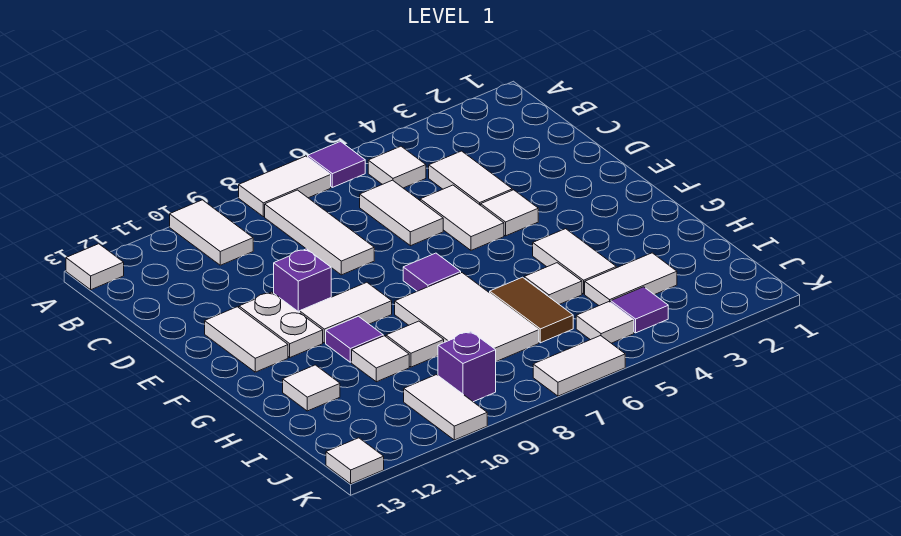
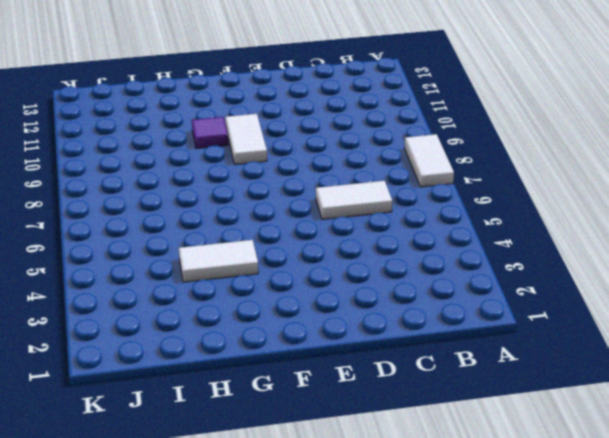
none -> purple tile A6 level 1
none -> white tile A10:B10 level 1
none -> white tile A13 level 1
none -> white tile B5 level 1

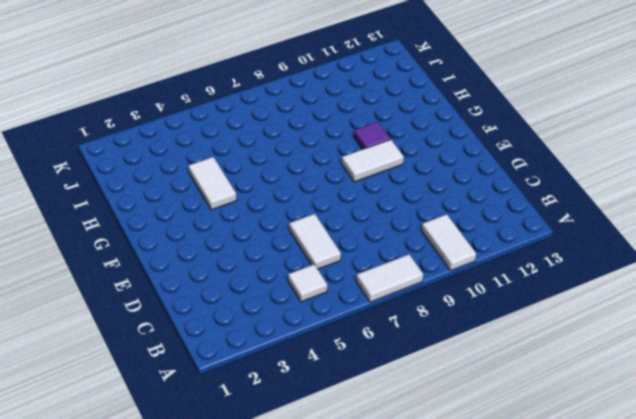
none -> purple tile A6 level 1
none -> white tile A13 level 1
none -> white tile B8:D8 level 1
none -> white tile C4:D4 level 1

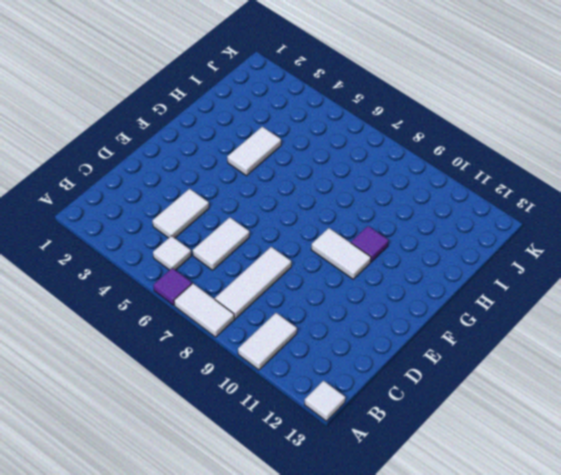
none -> white tile D5:E5 level 1
none -> white tile E4 level 1
none -> purple brick E10 level 1
none -> white plate E11:F11 level 1

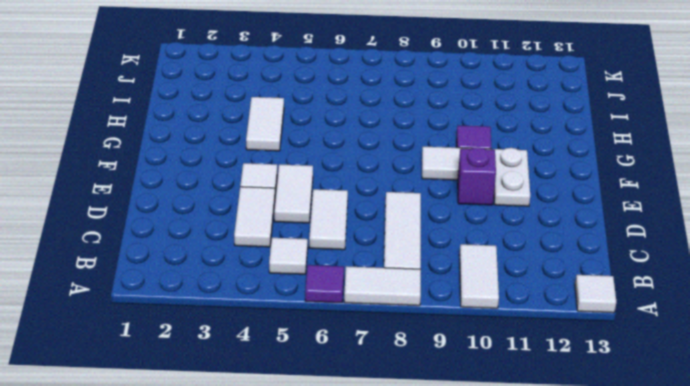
none -> white tile E12:F12 level 1
none -> purple tile F7 level 1
none -> white tile G7:I8 level 1
none -> white tile H5 level 1

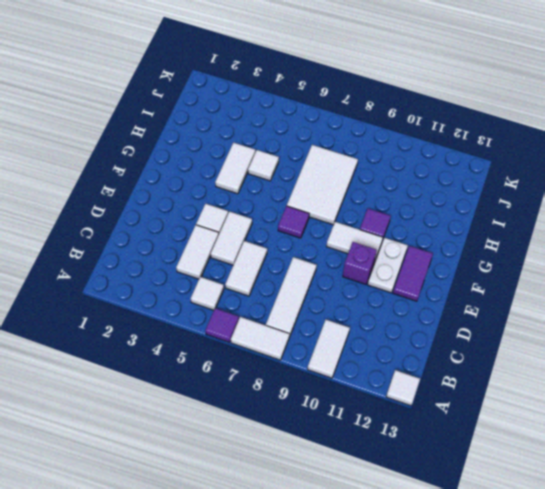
purple tile E12:F12 level 1 -> white tile E12:F12 level 1
none -> brown tile H6:I6 level 1
none -> white tile H9 level 1
none -> white tile H10 level 1
none -> white tile H12 level 1

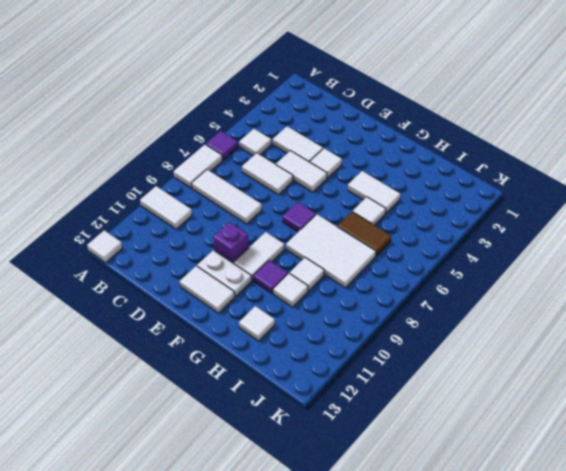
none -> white tile I3:I4 level 1
none -> purple tile J4 level 1
none -> white tile J5 level 1
none -> purple brick J9 level 1

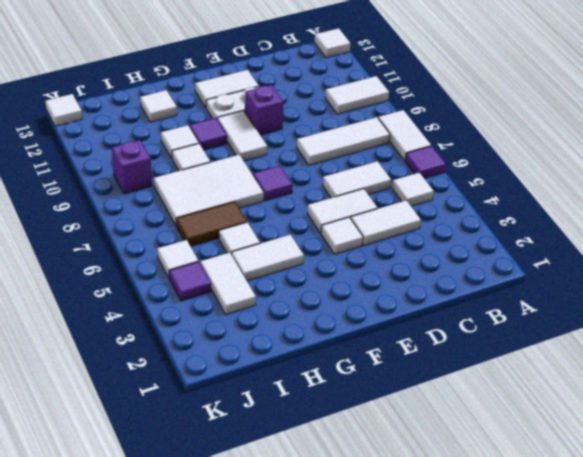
none -> white tile J10:K10 level 1
none -> white tile K6:K7 level 1

